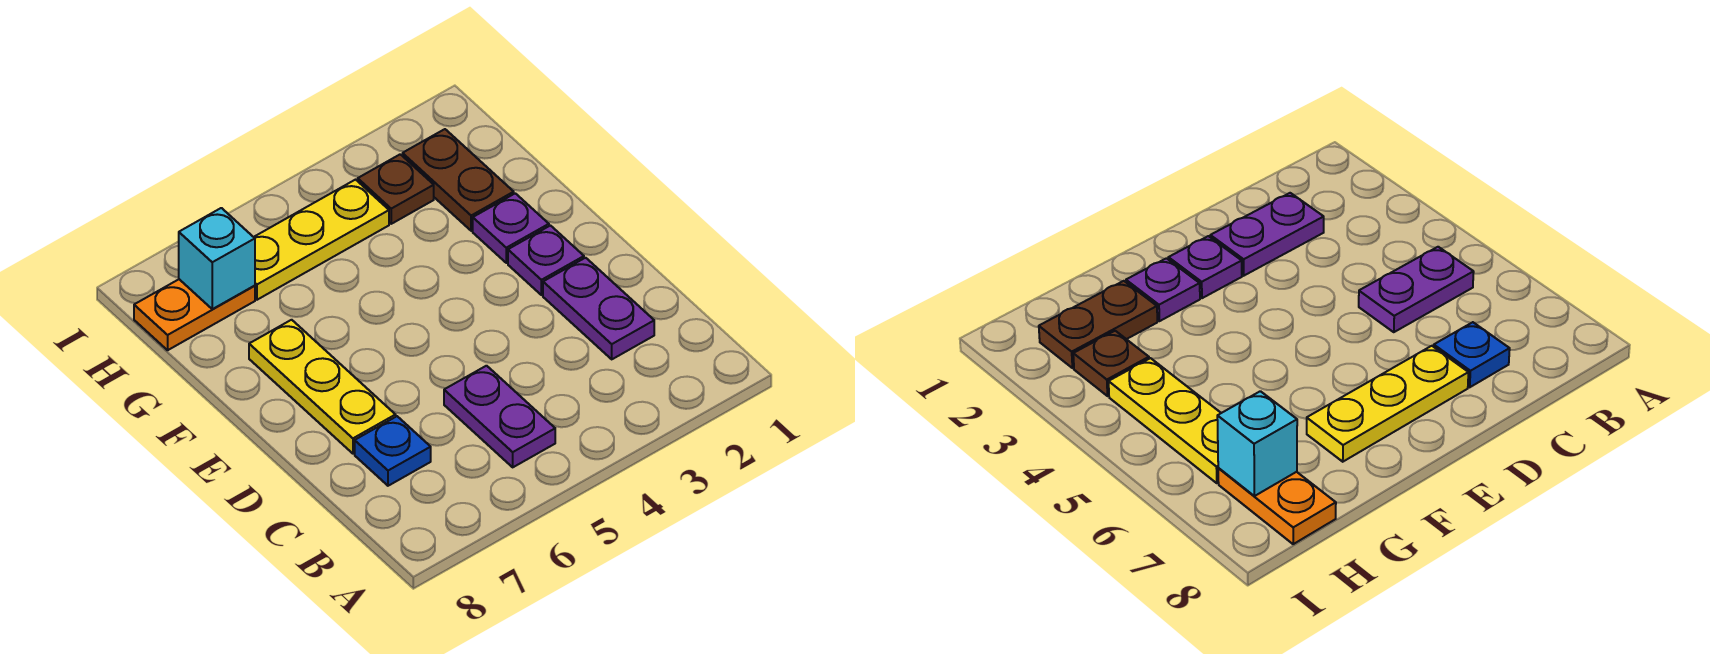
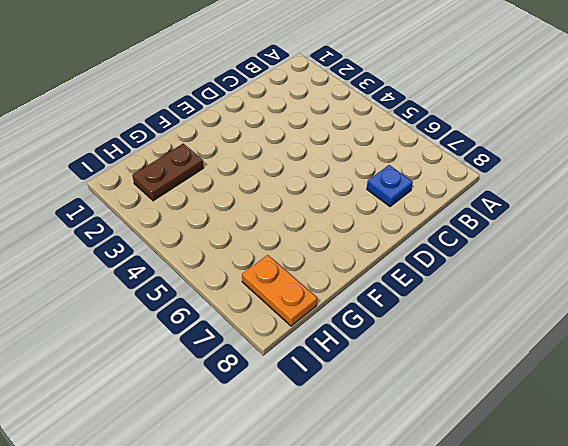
none -> purple plate B5:C5 level 1
none -> purple plate C2:D2 level 1

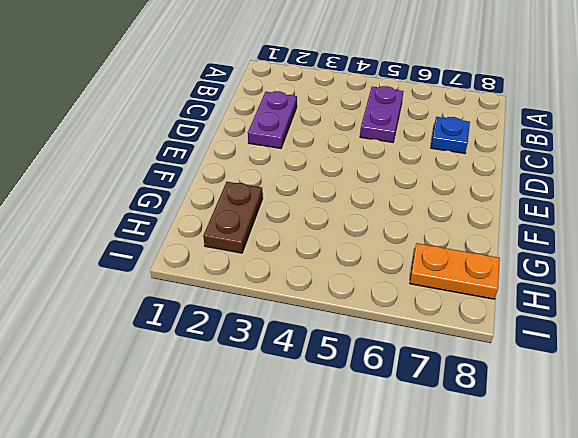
none -> yellow plate D7:F7 level 1
none -> purple plate E2 level 1

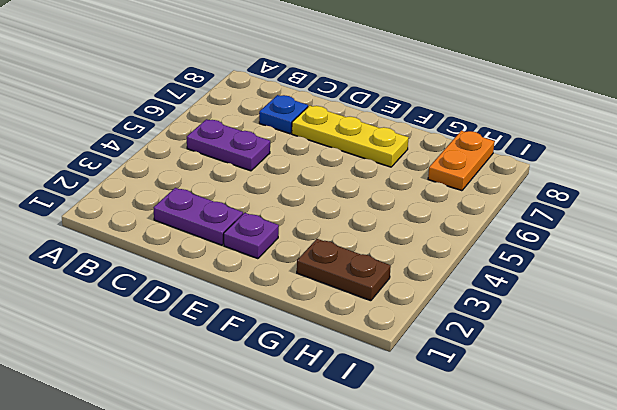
none -> purple plate F2 level 1
none -> brown plate H3 level 1

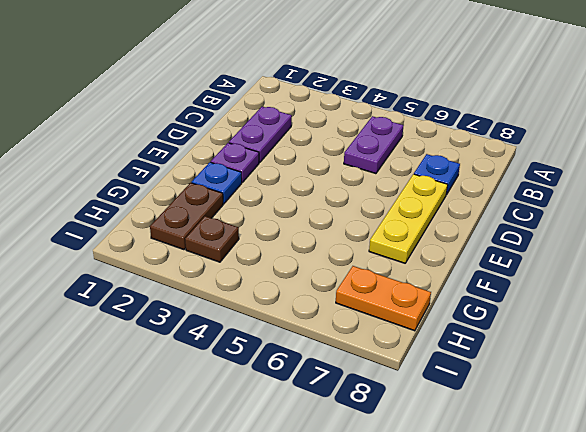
blue plate F2 level 1 -> purple plate F2 level 1
none -> yellow plate H4:H6 level 1
none -> cyan brick H7 level 2

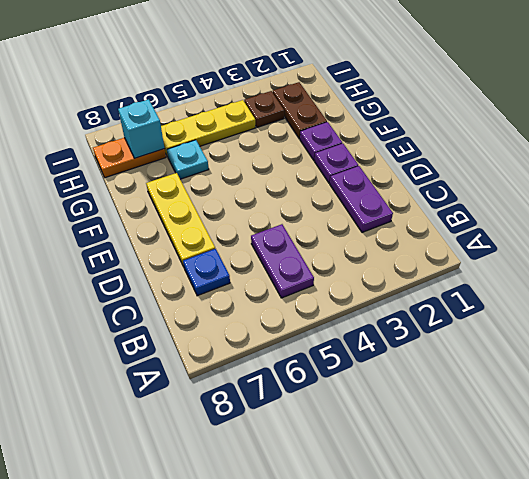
cyan plate G6 level 1 -> none

